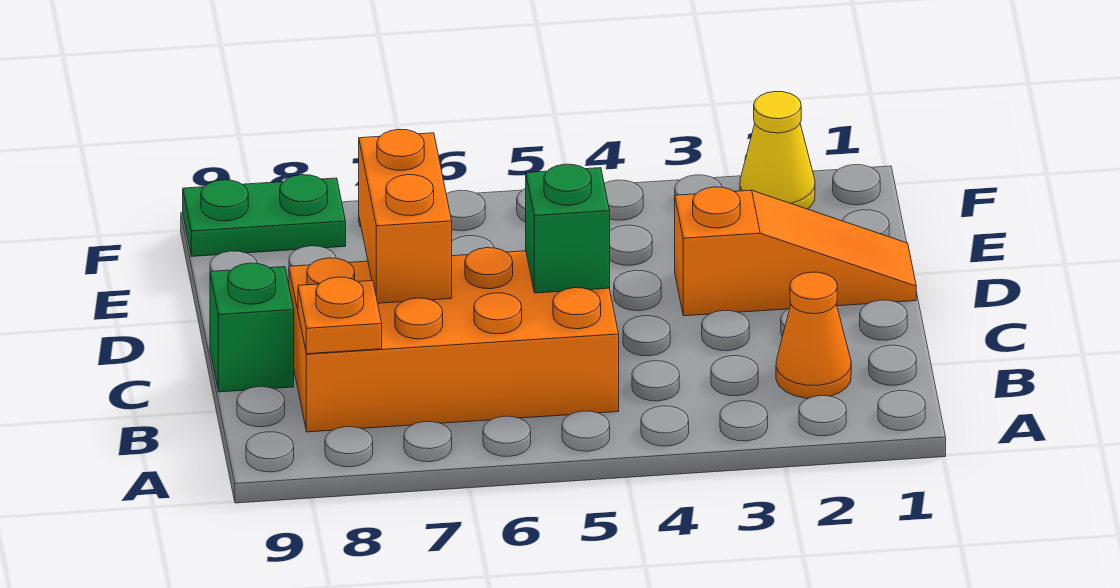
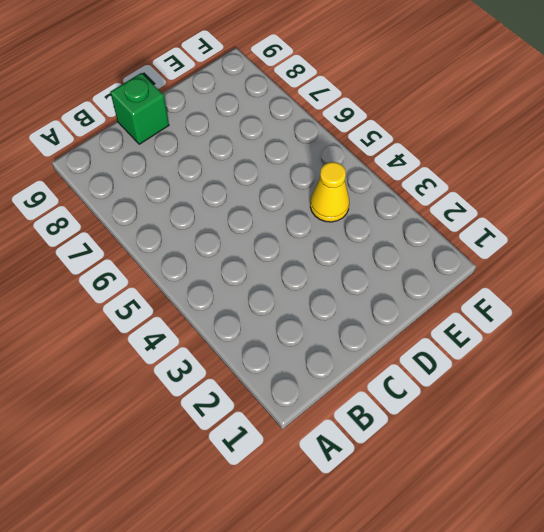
yellow cone E4 level 1 -> yellow cone F2 level 1
none -> orange cone B2 level 1
none -> orange brick B5:C8 level 1

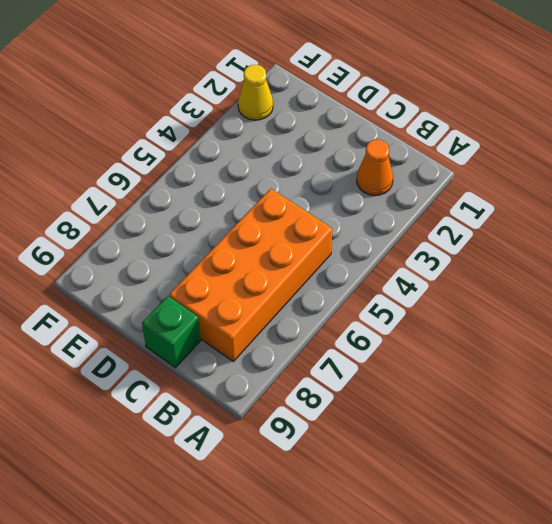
none -> orange slope D1:D3 level 1 top 3
none -> green plate F8:F9 level 1

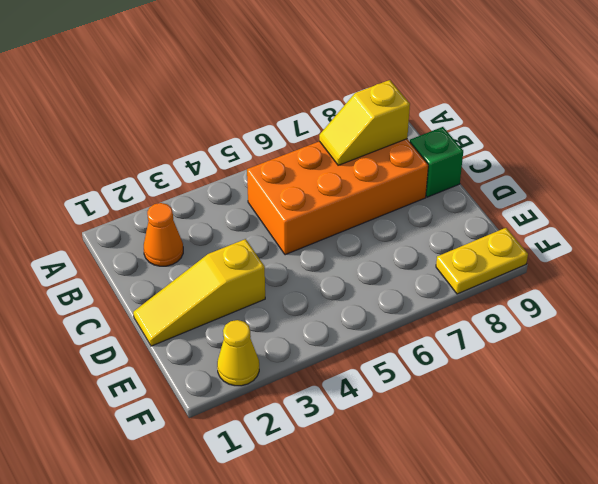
yellow slope B7:B8 level 2 top 8 -> orange plate B8 level 2
yellow slope D1:D3 level 1 top 3 -> orange slope D1:D3 level 1 top 3
yellow plate F8:F9 level 1 -> green plate F8:F9 level 1
none -> green brick C5 level 2
none -> orange brick C7:D7 level 2

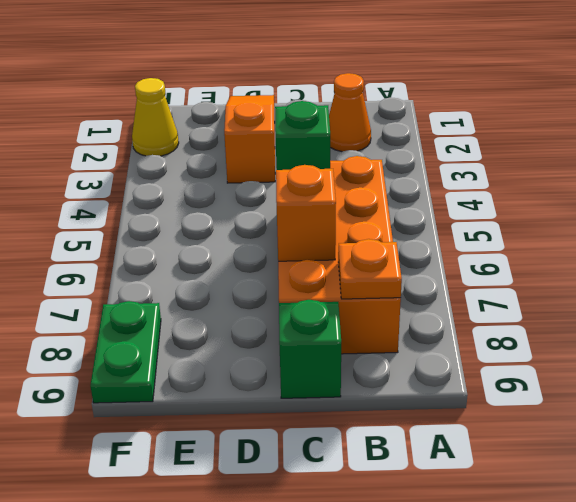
orange brick C7 level 2 -> orange brick C7:D7 level 2

